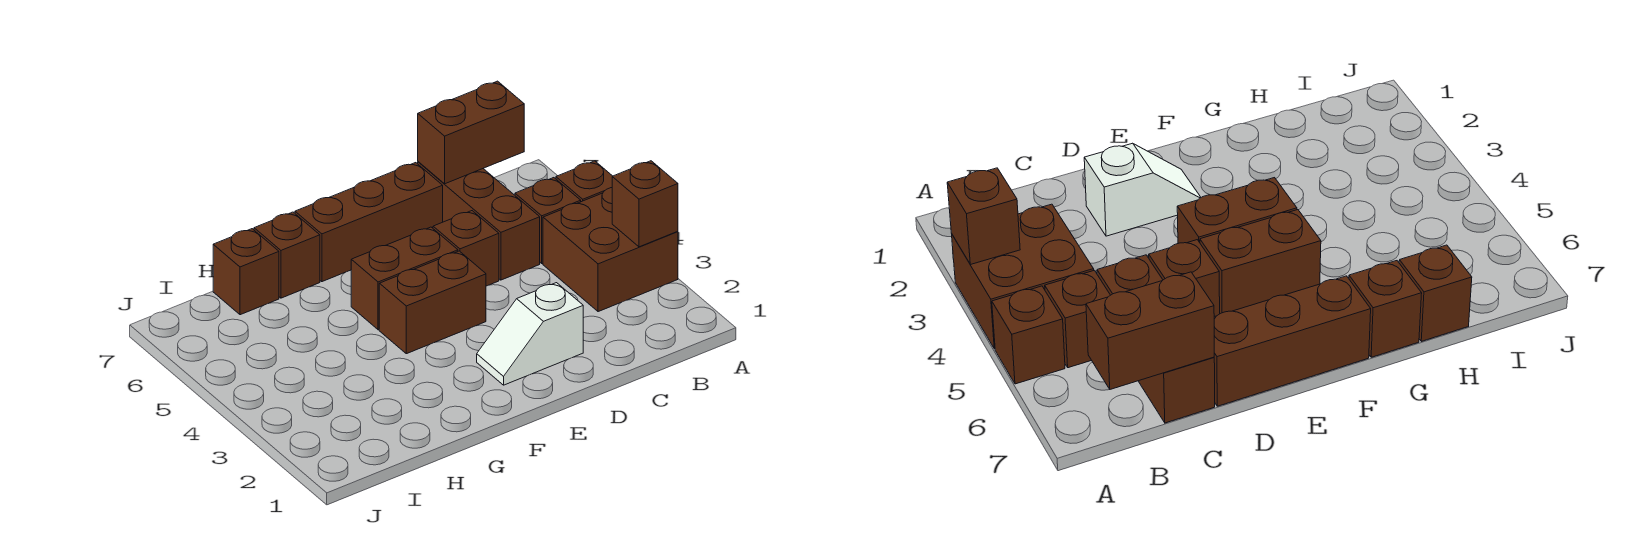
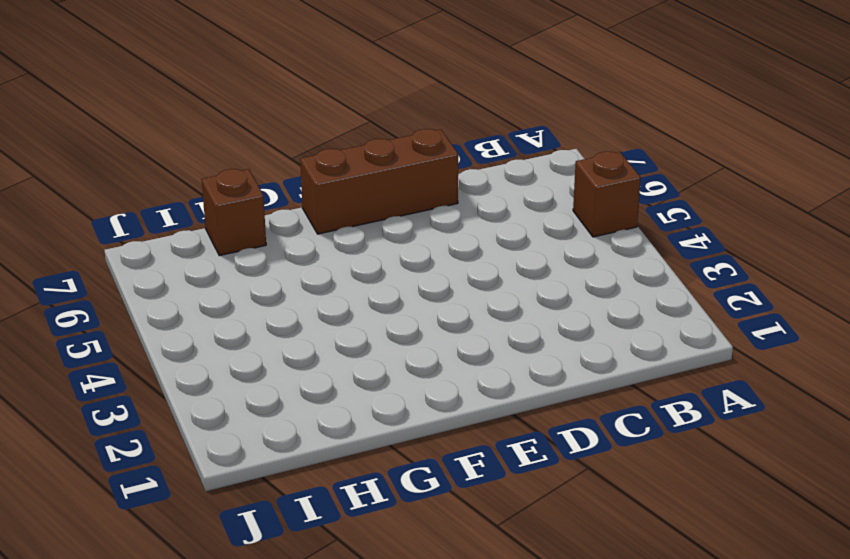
none -> brown brick A3:B4 level 1
none -> brown brick B5 level 1
none -> brown brick C5:C7 level 1

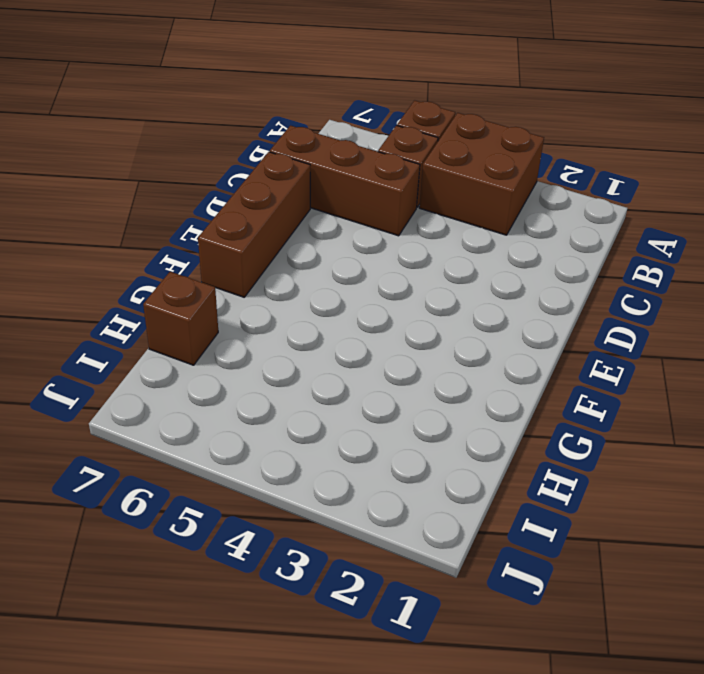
none -> white slope D2:E2 level 1 top D
none -> brown brick D5 level 1
none -> brown brick E4:F4 level 1

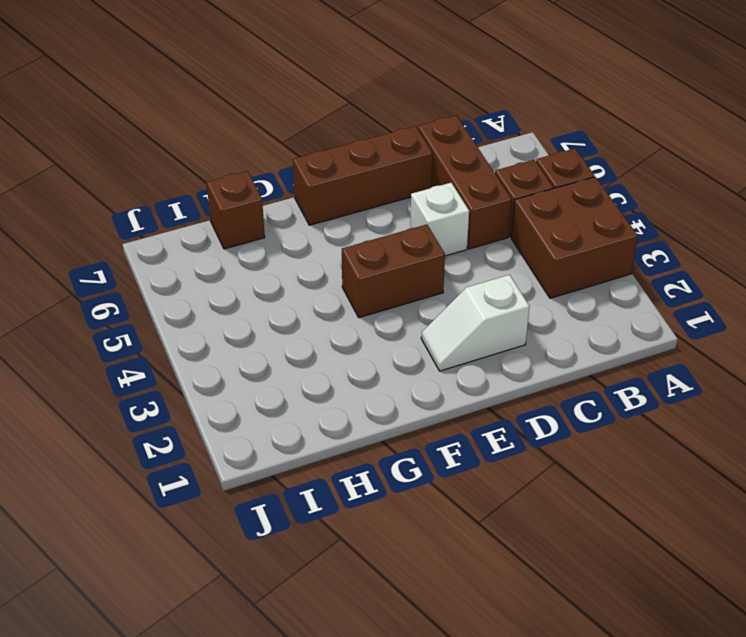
white brick D5 level 1 -> brown brick D5 level 1
none -> brown brick E5:F5 level 1
none -> brown brick G7 level 1
none -> brown brick A3 level 2

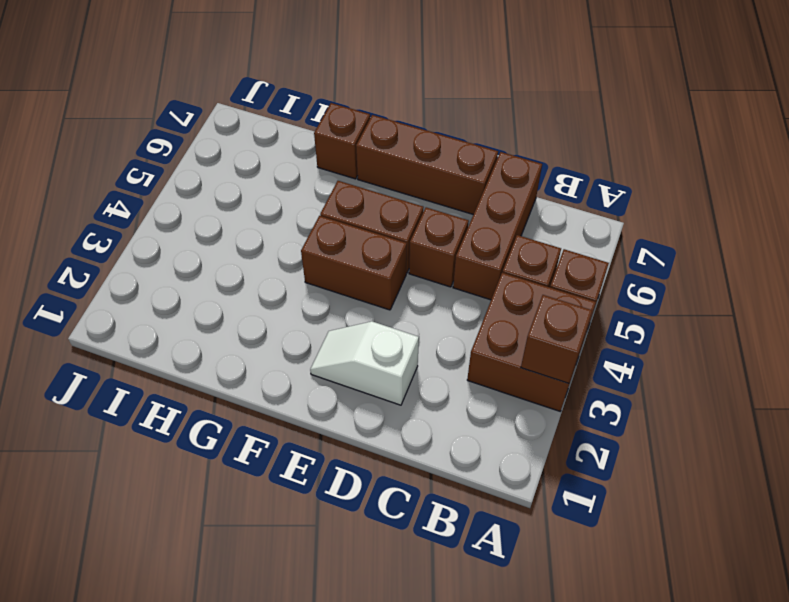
none -> brown brick H7 level 1
none -> brown brick B7:C7 level 2

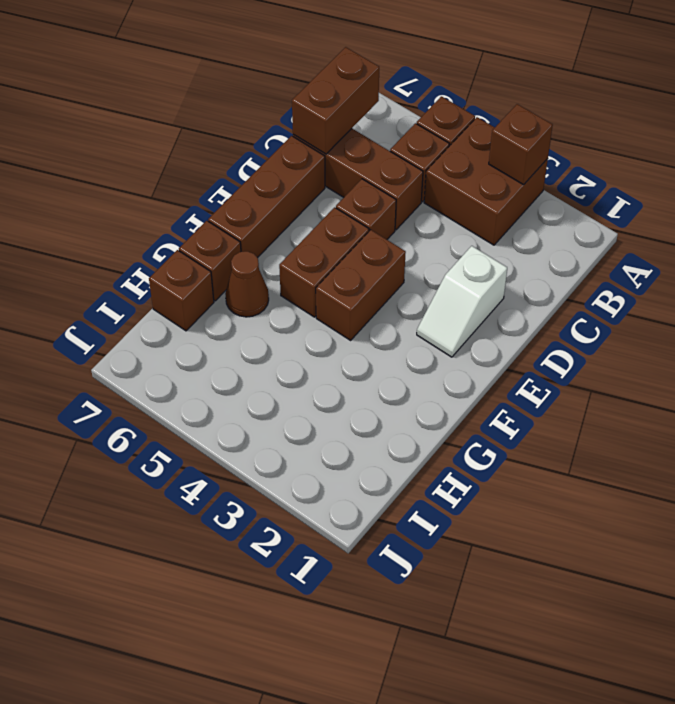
brown cone G6 level 1 -> none

